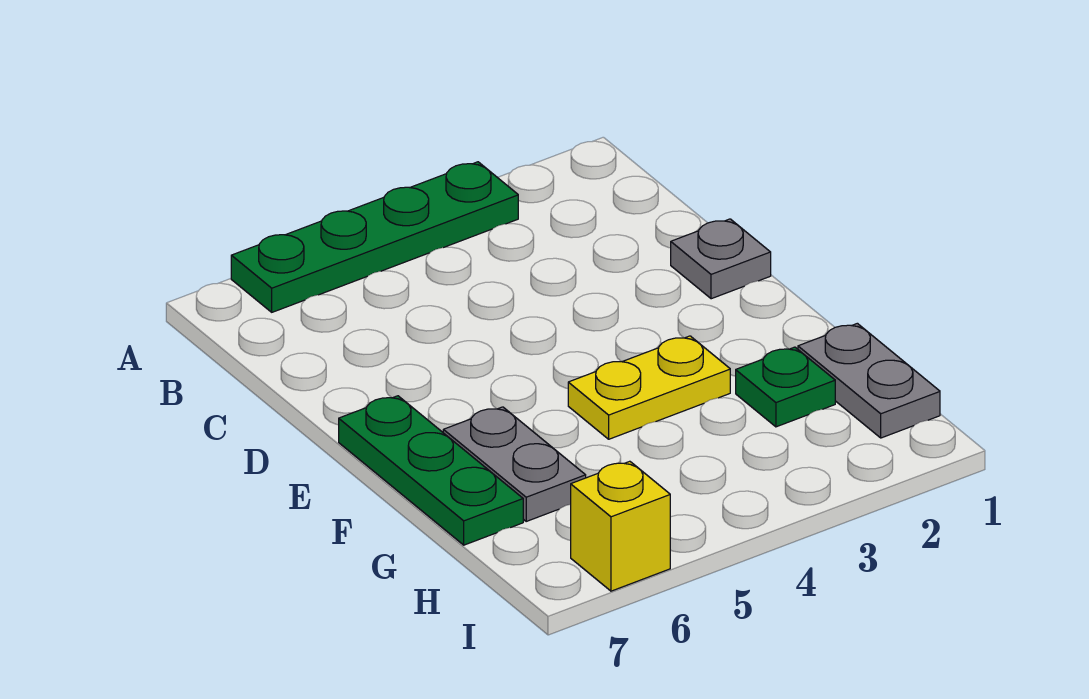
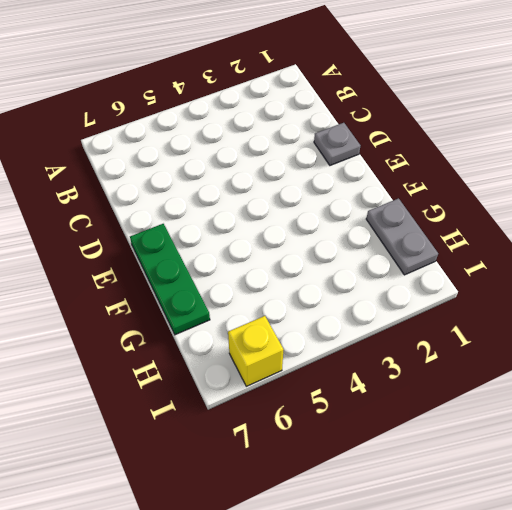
none -> green plate A3:A6 level 1
none -> yellow plate F3:F4 level 1

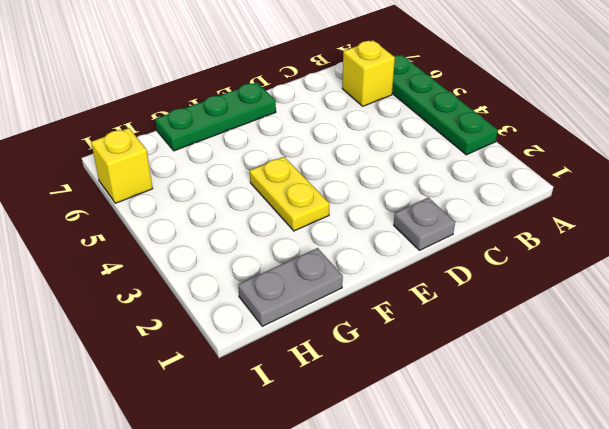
yellow brick B6 level 1 -> none
none -> grey plate F6:G6 level 1
none -> green plate G2 level 1

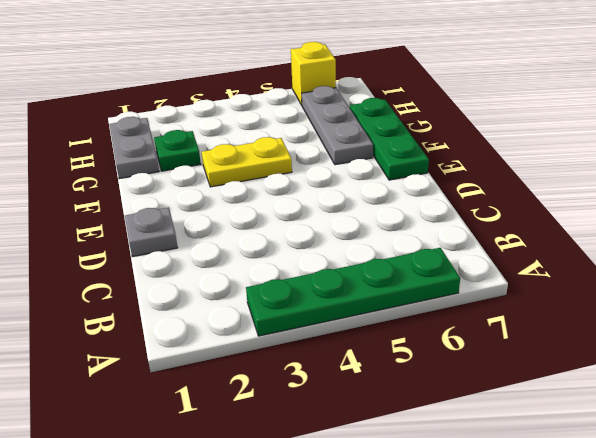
grey plate F6:H6 level 1 -> grey plate F6:G6 level 1

